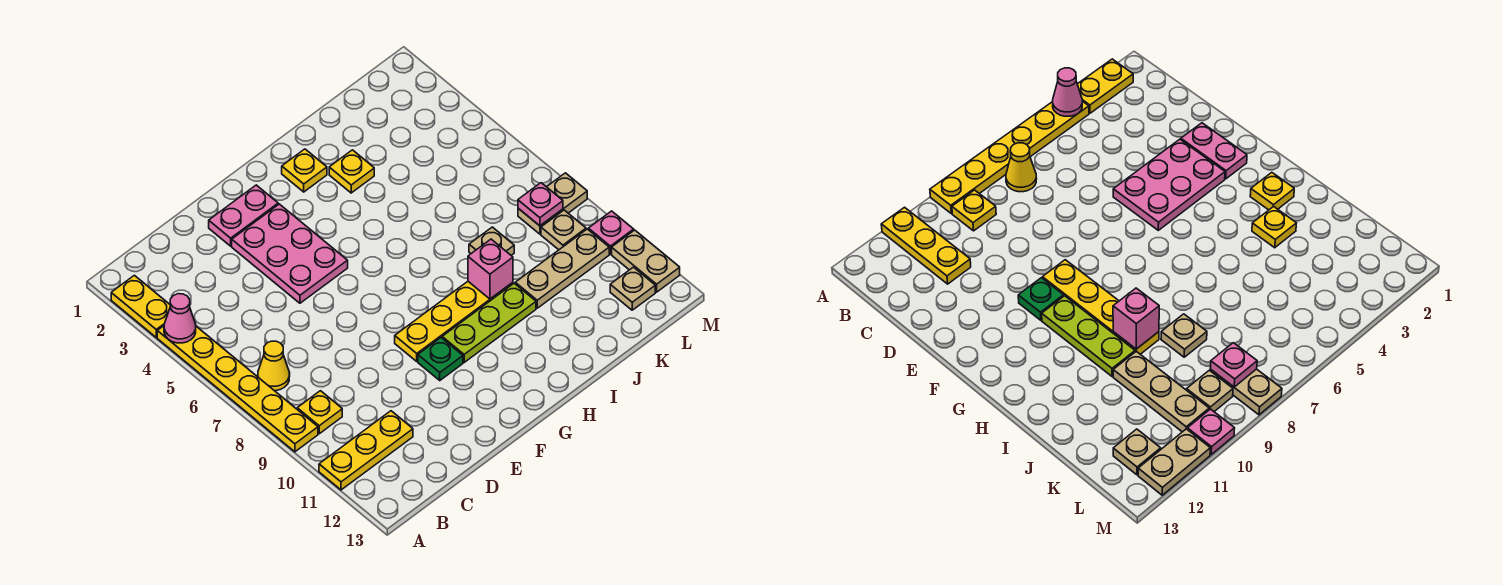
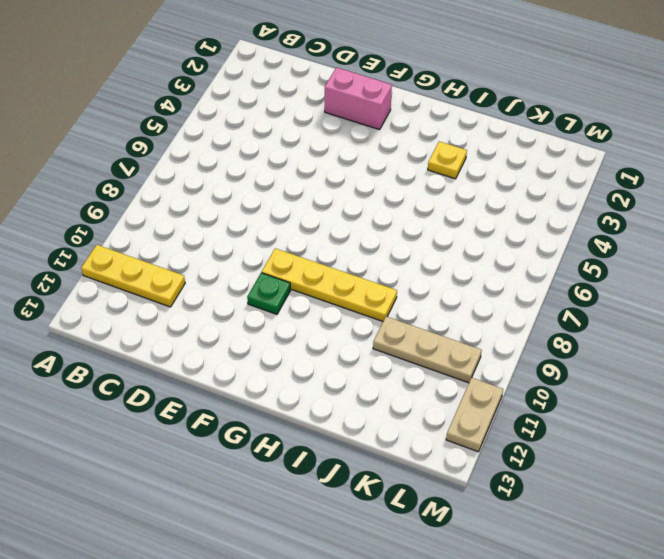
pink brick E2:F2 level 1 -> pink plate E2:F2 level 1
none -> yellow plate A2:A3 level 1
none -> yellow plate A4:A9 level 1
none -> yellow cone B7 level 1

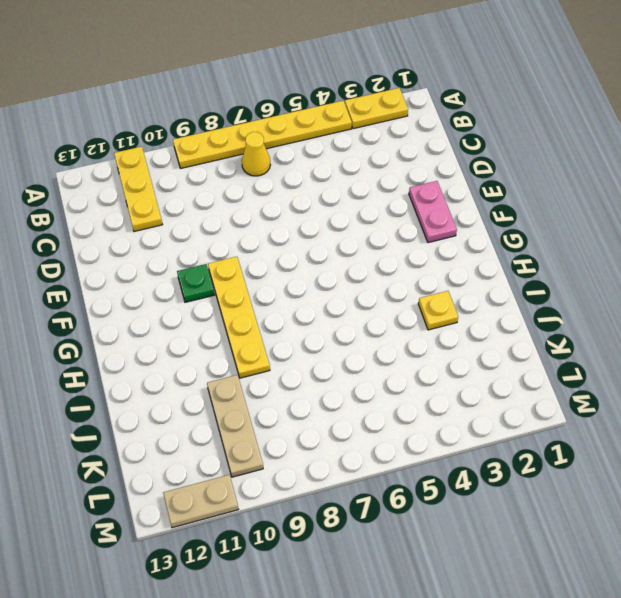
none -> yellow plate B9 level 1
none -> pink plate E3:F5 level 1
none -> lime plate G10:I10 level 1

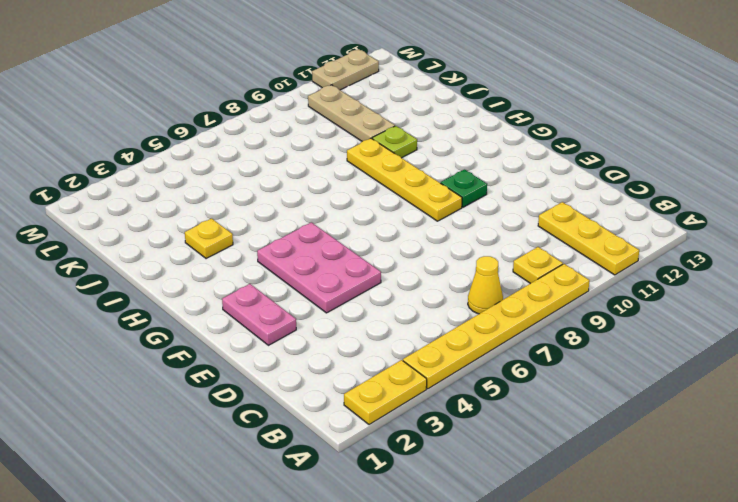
pink plate E4:G5 level 1 -> pink plate E3:F5 level 1
lime plate I10 level 1 -> lime plate G10:I10 level 1
none -> yellow plate H2 level 1
none -> tan plate J8 level 1
none -> tan plate L8:M8 level 1

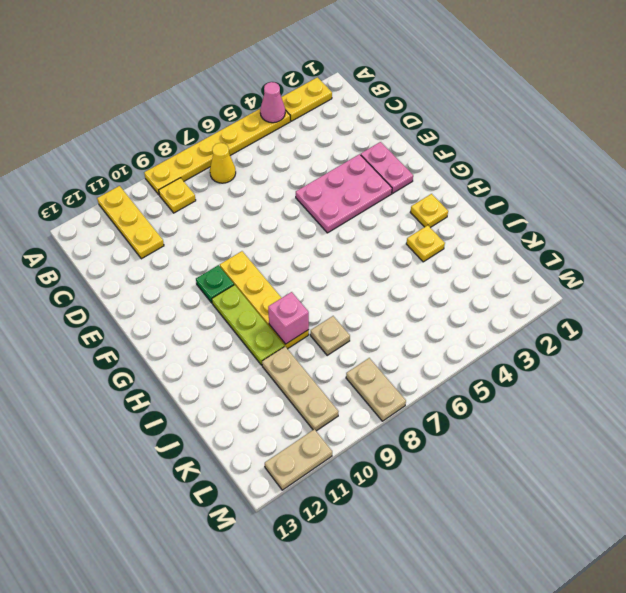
none -> tan plate L9 level 1
none -> tan plate L12 level 1
none -> pink plate M10 level 1

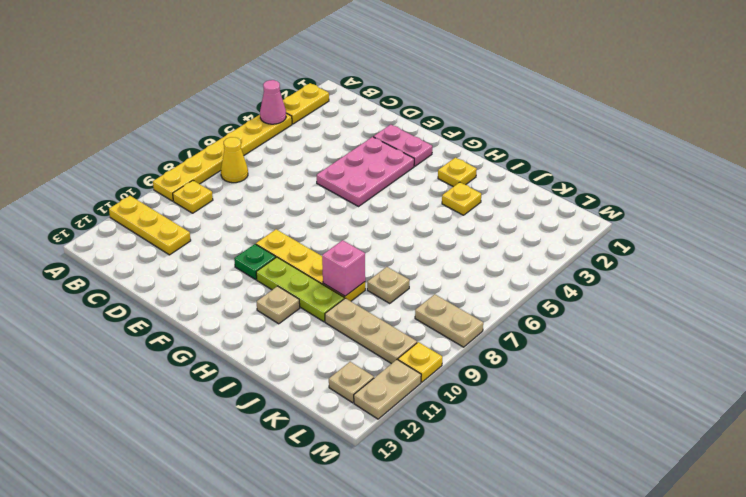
tan plate H11 level 1 -> tan plate L9 level 1
yellow plate M10 level 1 -> pink plate M10 level 1
none -> pink plate L8 level 2

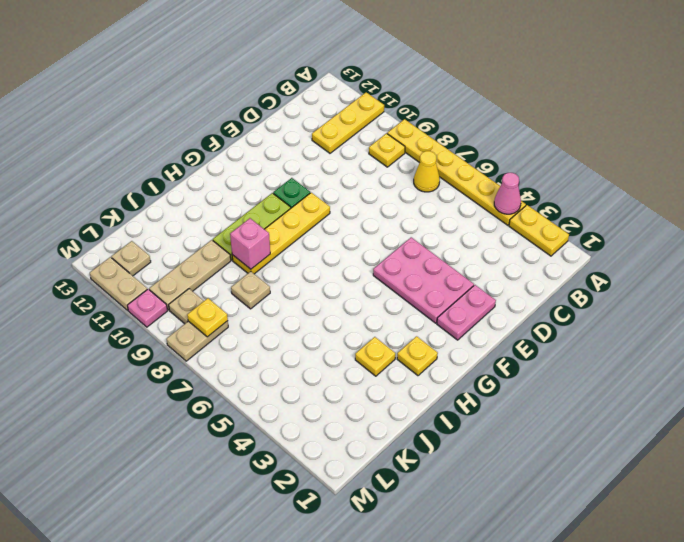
yellow plate L8 level 2 -> pink plate L8 level 2

